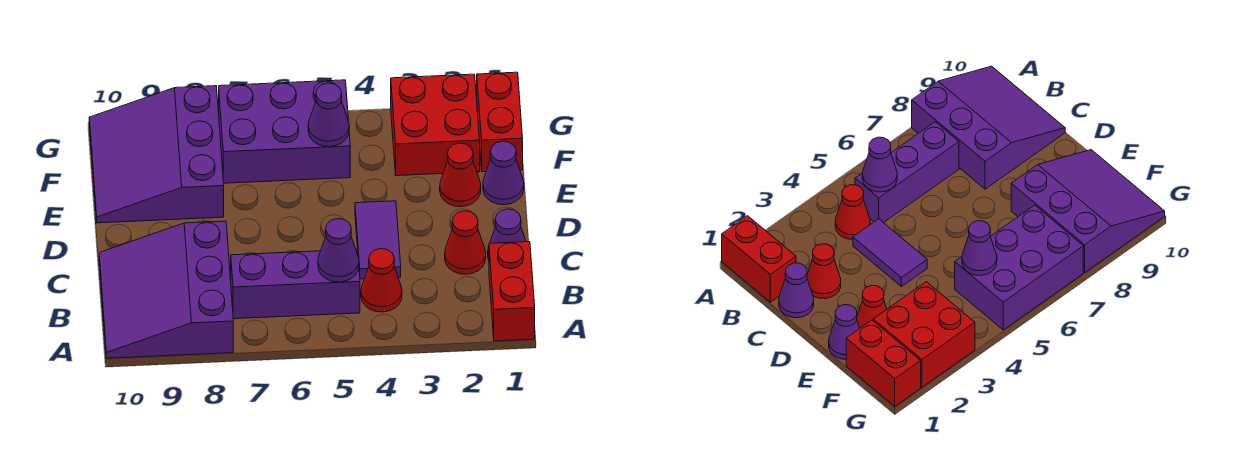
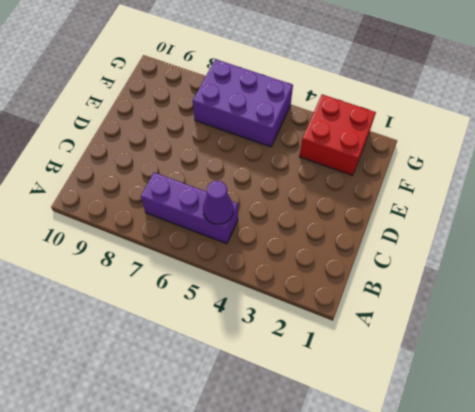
none -> red brick A1:B1 level 1
none -> purple slope A8:C10 level 1 top 8
none -> red cone B4 level 1

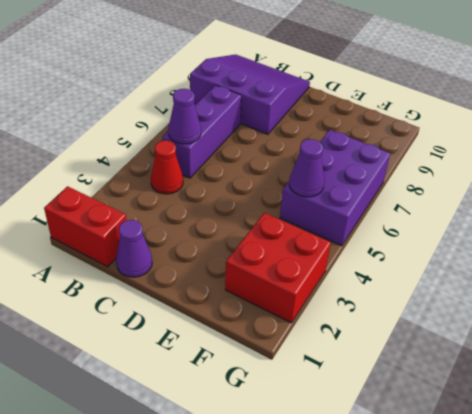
none -> red cone C2 level 1
none -> purple tile C4:D4 level 1
none -> purple cone E1 level 1

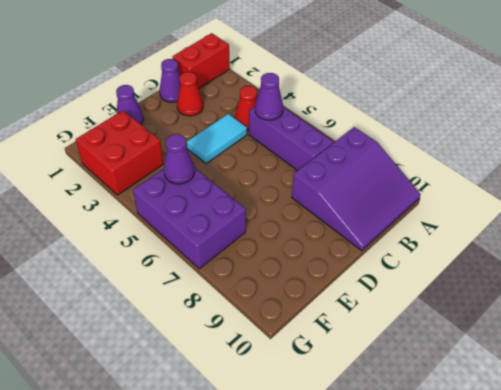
cyan tile C4:D4 level 1 -> purple tile C4:D4 level 1
none -> red cone E2 level 1
none -> purple slope E8:G10 level 1 top 8
none -> red brick F1:G1 level 1

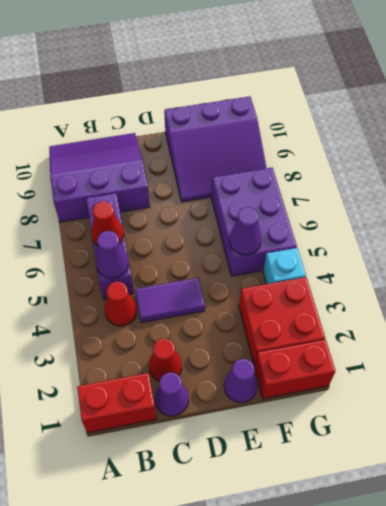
red cone B6 level 2 -> red cone E2 level 1
purple slope E8:G10 level 1 top 10 -> purple slope E8:G10 level 1 top 8
cyan brick G4 level 1 -> none

